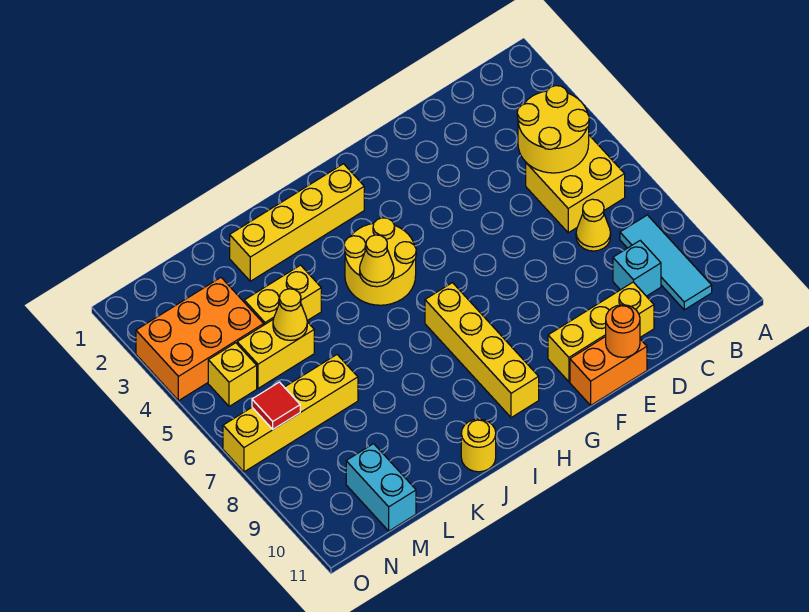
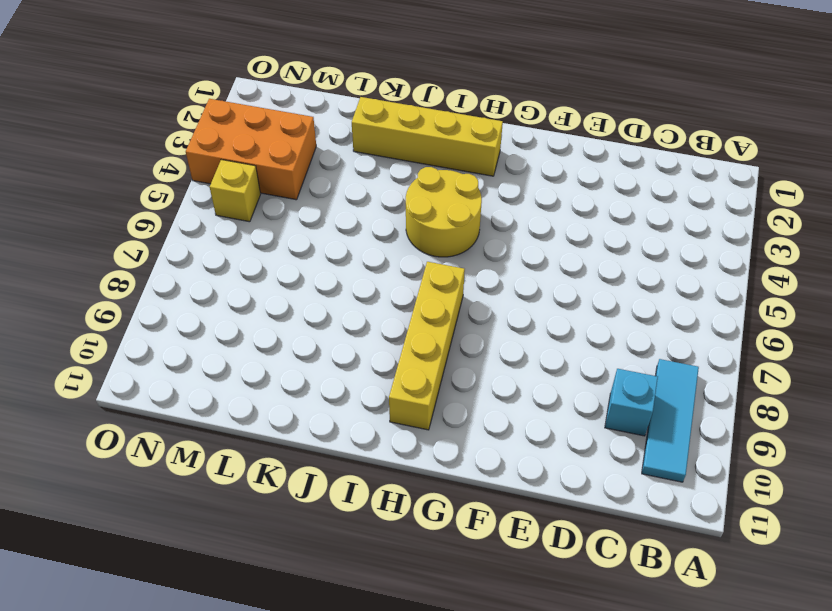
none -> yellow brick B5:C6 level 1
none -> yellow cone C7 level 1
none -> yellow brick D10:F10 level 1

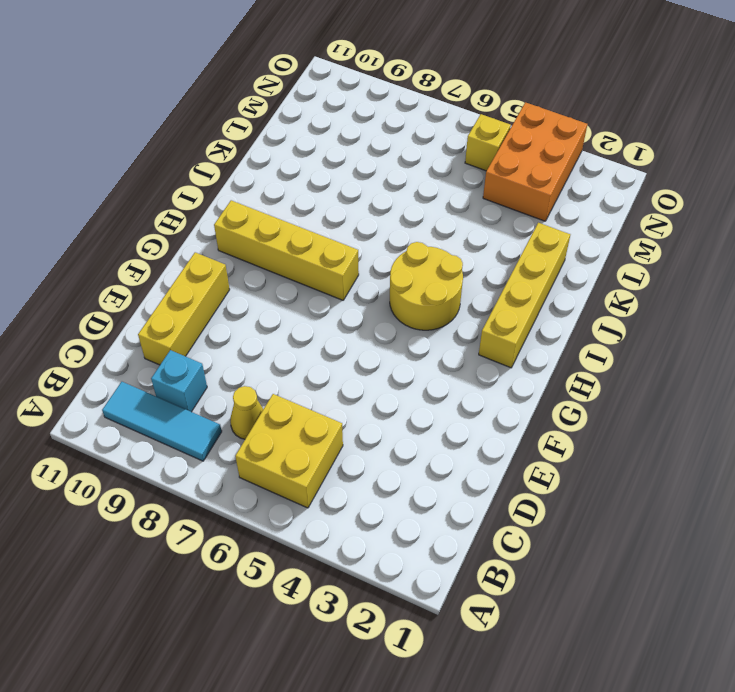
none -> orange brick E11:F11 level 1
none -> yellow round brick J11 level 1
none -> yellow brick K4:L4 level 1

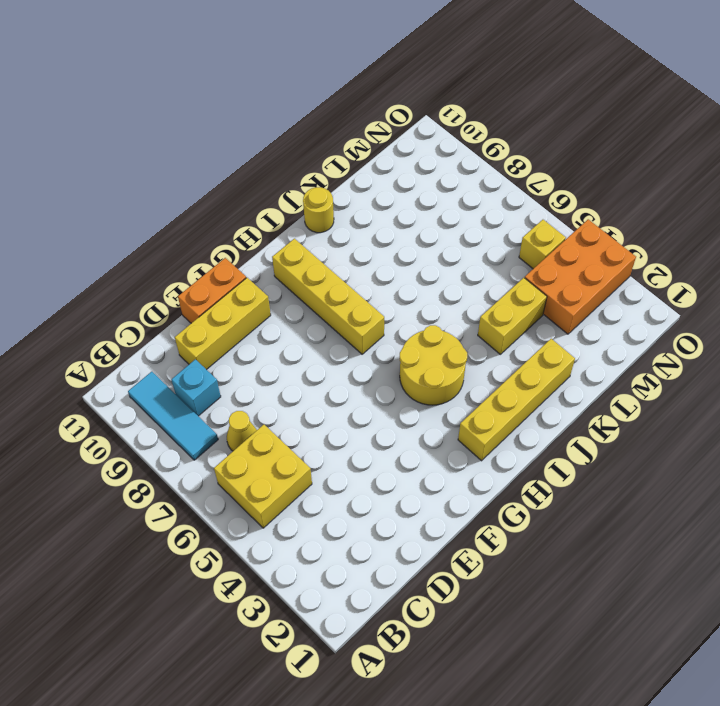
none -> yellow brick L5:M5 level 1
none -> yellow brick L7:O7 level 1
none -> cyan brick M10:M11 level 1

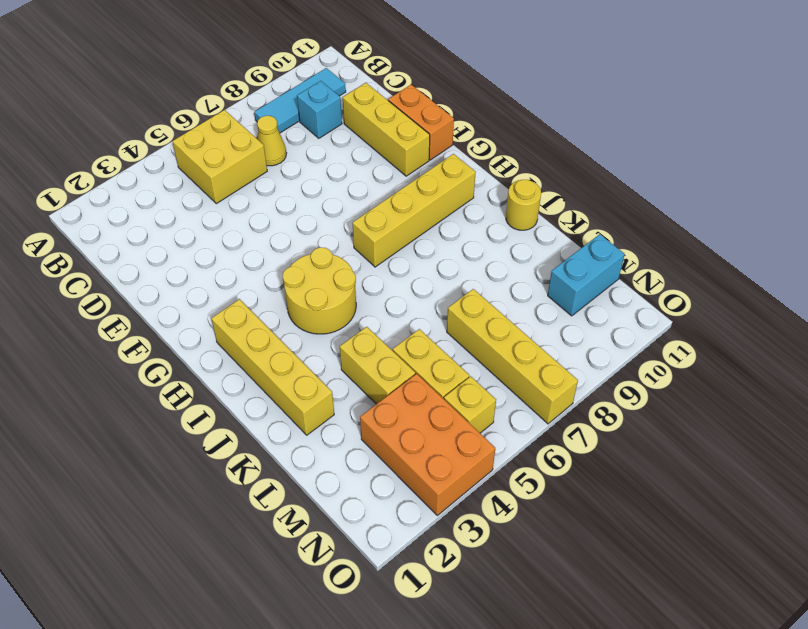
none -> yellow round brick B4:C5 level 2
none -> orange round brick E11 level 2
none -> yellow cone I5 level 2

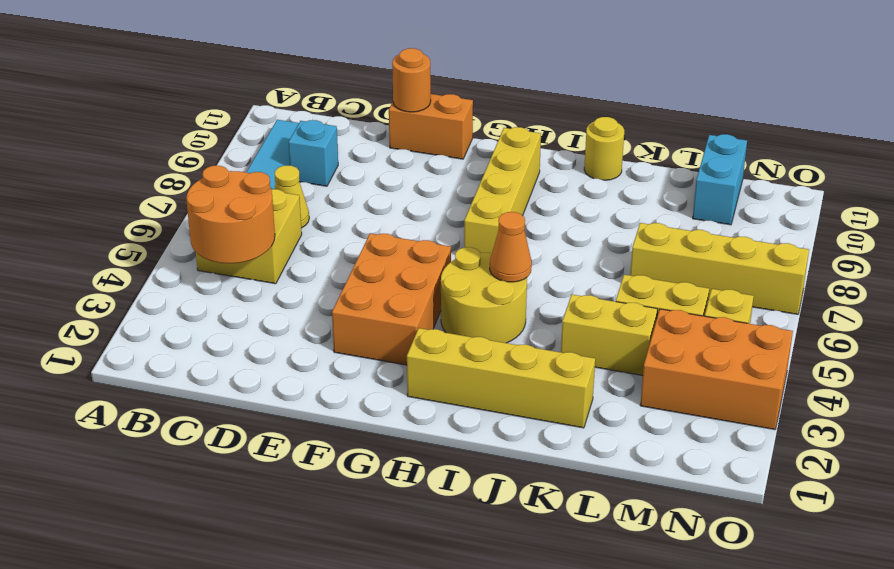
orange round brick B4:C5 level 2 -> yellow round brick B4:C5 level 2
orange brick F3:G5 level 1 -> none
orange cone I5 level 2 -> yellow cone I5 level 2
none -> yellow brick D10:F10 level 1
none -> yellow cone L5 level 2
none -> red tile N7 level 2

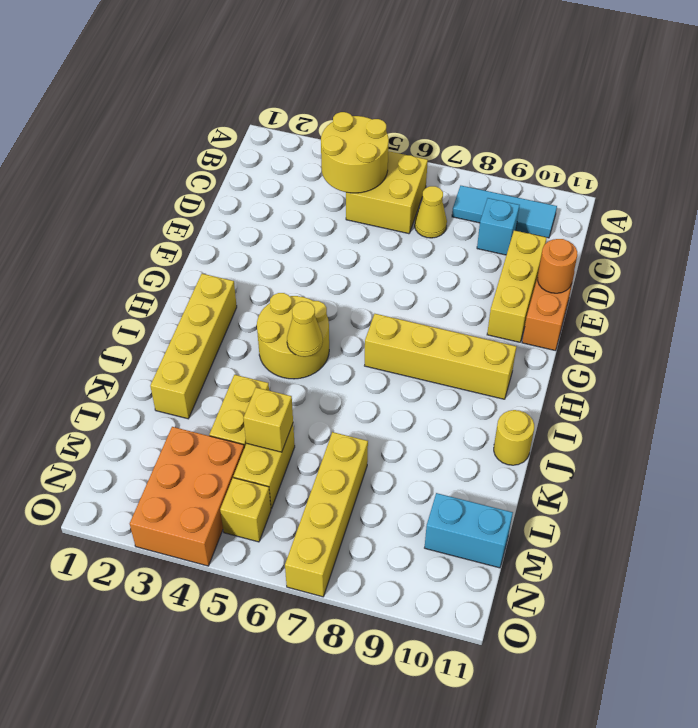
yellow brick L5 level 2 -> yellow cone L5 level 2
none -> red tile N7 level 2

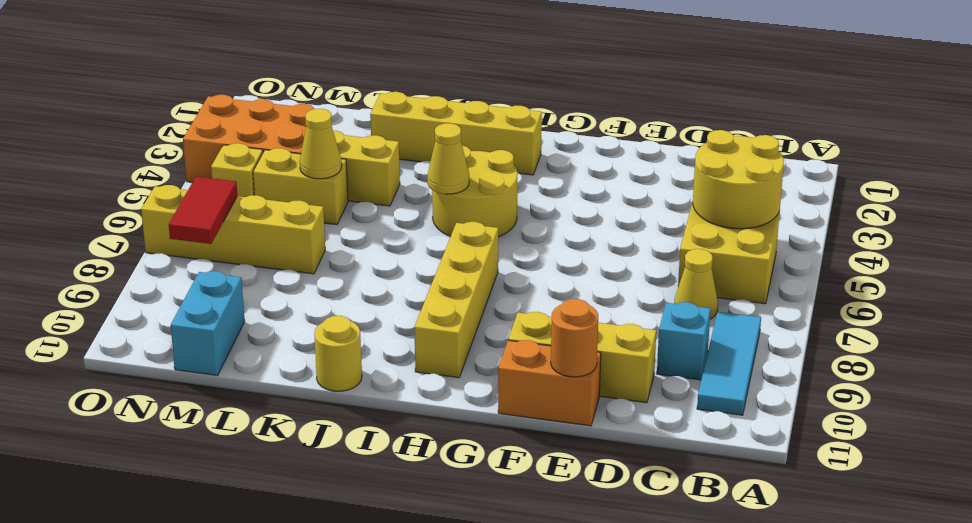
red tile N7:N8 level 2 -> red tile N7 level 2

